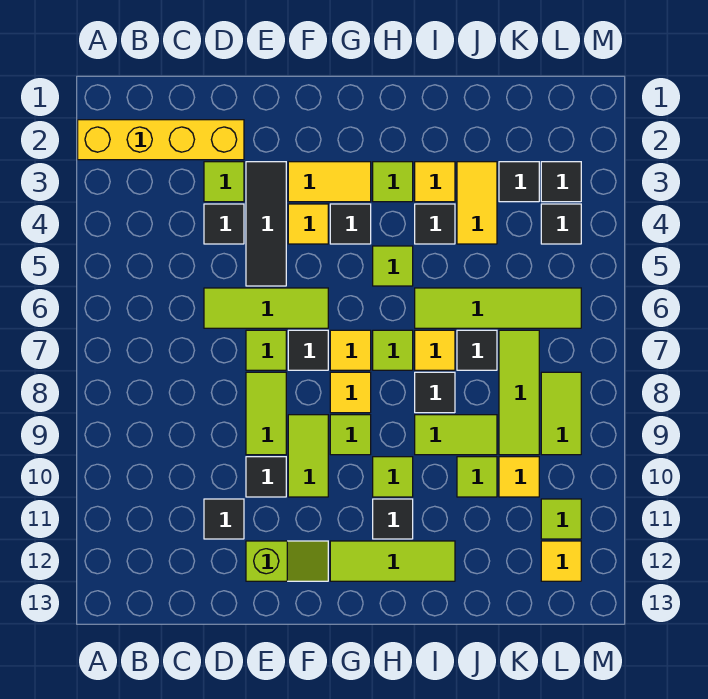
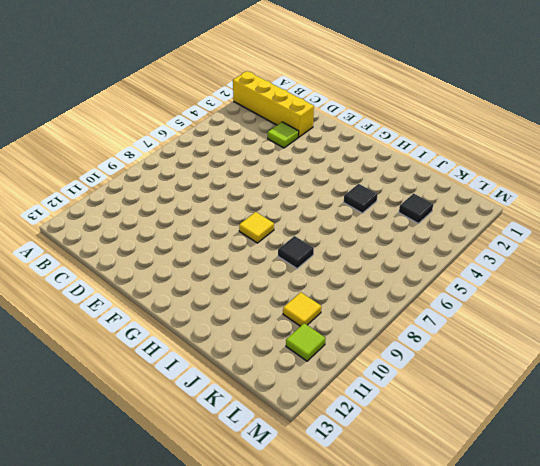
none -> black tile D4 level 1
none -> lime tile D6:F6 level 1
none -> black tile D11 level 1
none -> black tile E3:E5 level 1

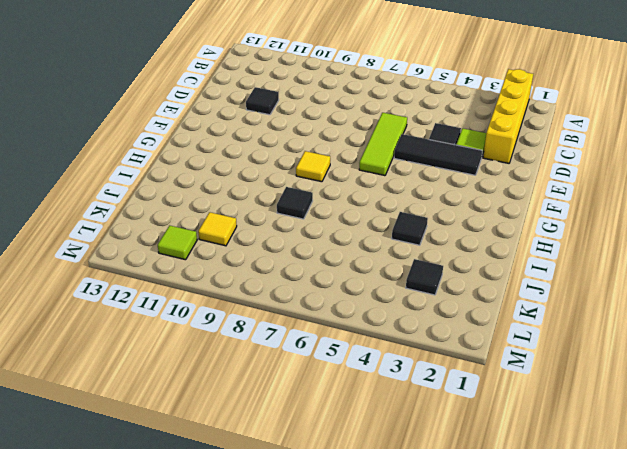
none -> lime tile E7 level 1
none -> lime tile E8:E9 level 1
none -> black tile E10 level 1
none -> lime slope E12:F12 level 1 top E

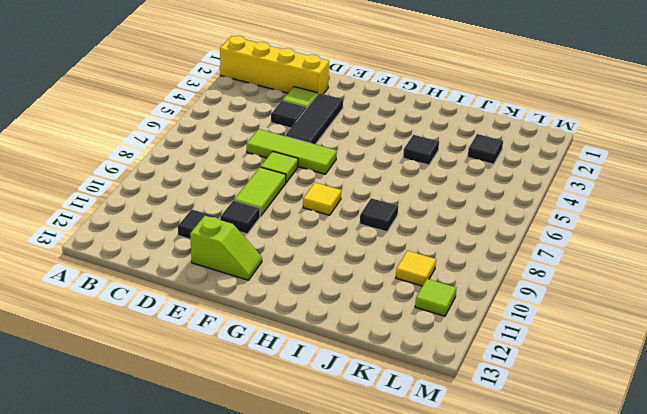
none -> yellow tile F3:G3 level 1
none -> yellow tile F4 level 1
none -> black tile F7 level 1
none -> lime tile F9:F10 level 1

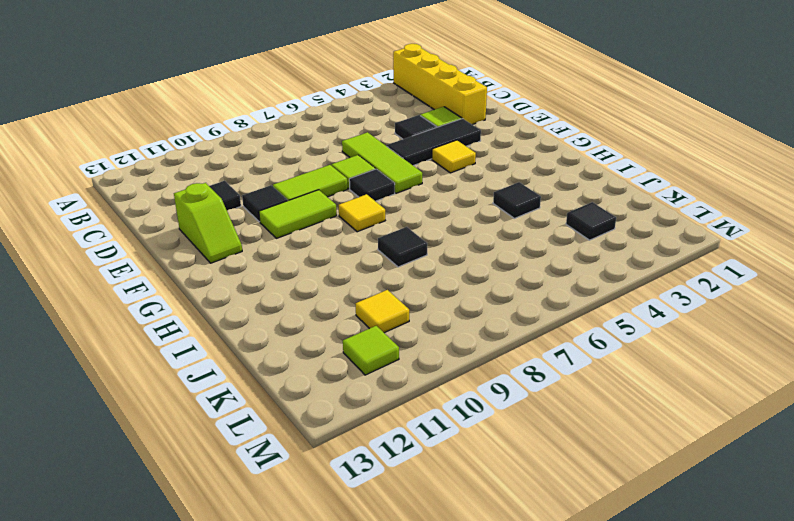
none -> yellow tile F3:G3 level 1
none -> black tile G4 level 1
none -> yellow tile G7 level 1
none -> lime tile G9 level 1

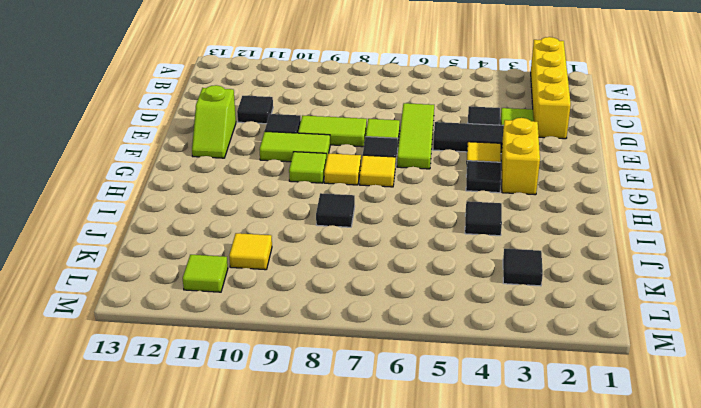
yellow brick F3:G3 level 1 -> yellow tile F3:G3 level 1
none -> lime tile G12:I12 level 1
none -> lime tile H3 level 1
none -> lime tile H5 level 1
none -> lime tile H7 level 1

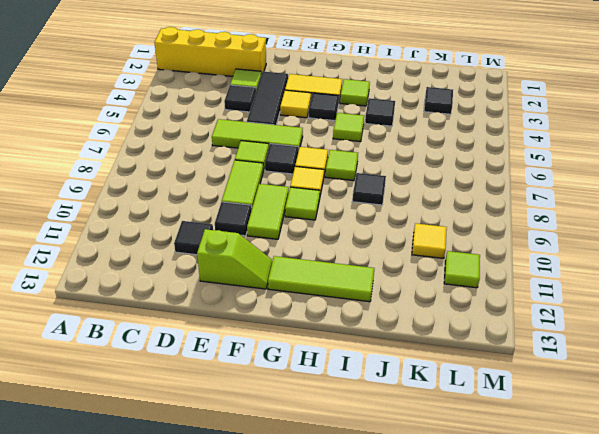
none -> lime tile H10 level 1
none -> black tile H11 level 1
none -> yellow tile I3 level 1
none -> lime tile I6:L6 level 1

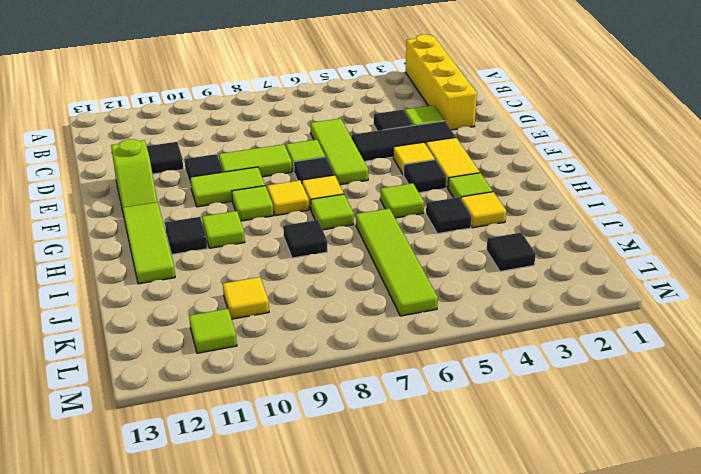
none -> yellow tile I7 level 1
none -> lime tile I9:J9 level 1
none -> yellow tile J3:J4 level 1
none -> black tile J7 level 1

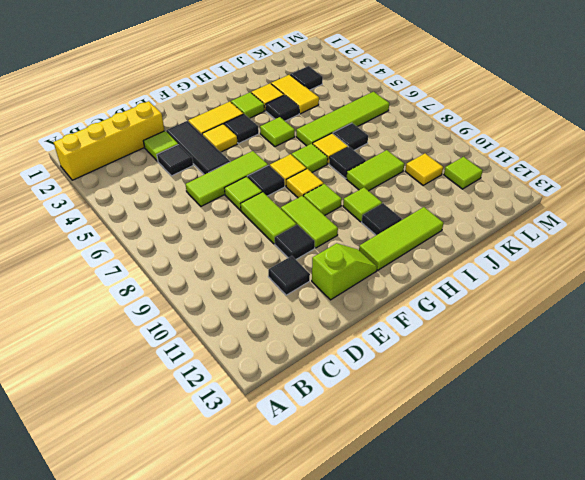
none -> lime tile J10 level 1
none -> lime tile K7:K9 level 1
none -> black tile L3 level 1
none -> black tile L4 level 1

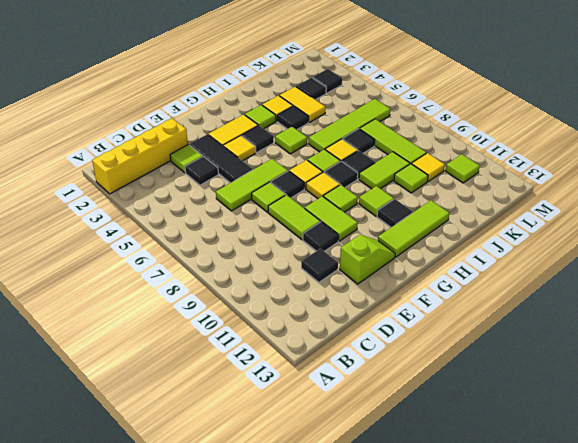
black tile H8 level 1 -> black tile L4 level 1
none -> lime tile L8:L9 level 1
none -> yellow tile L12 level 1

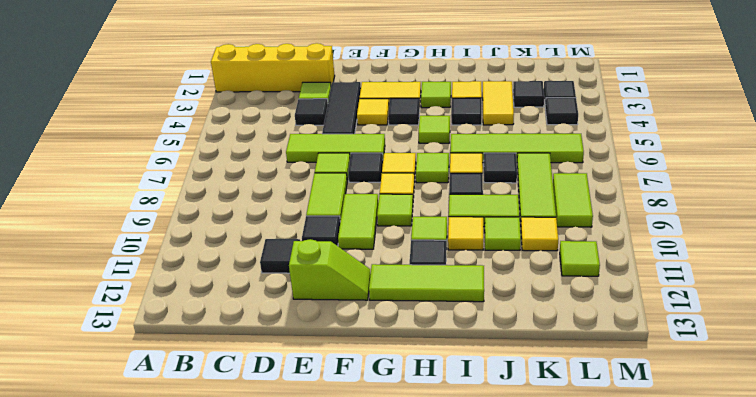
yellow tile I10 level 1 -> yellow tile L12 level 1

